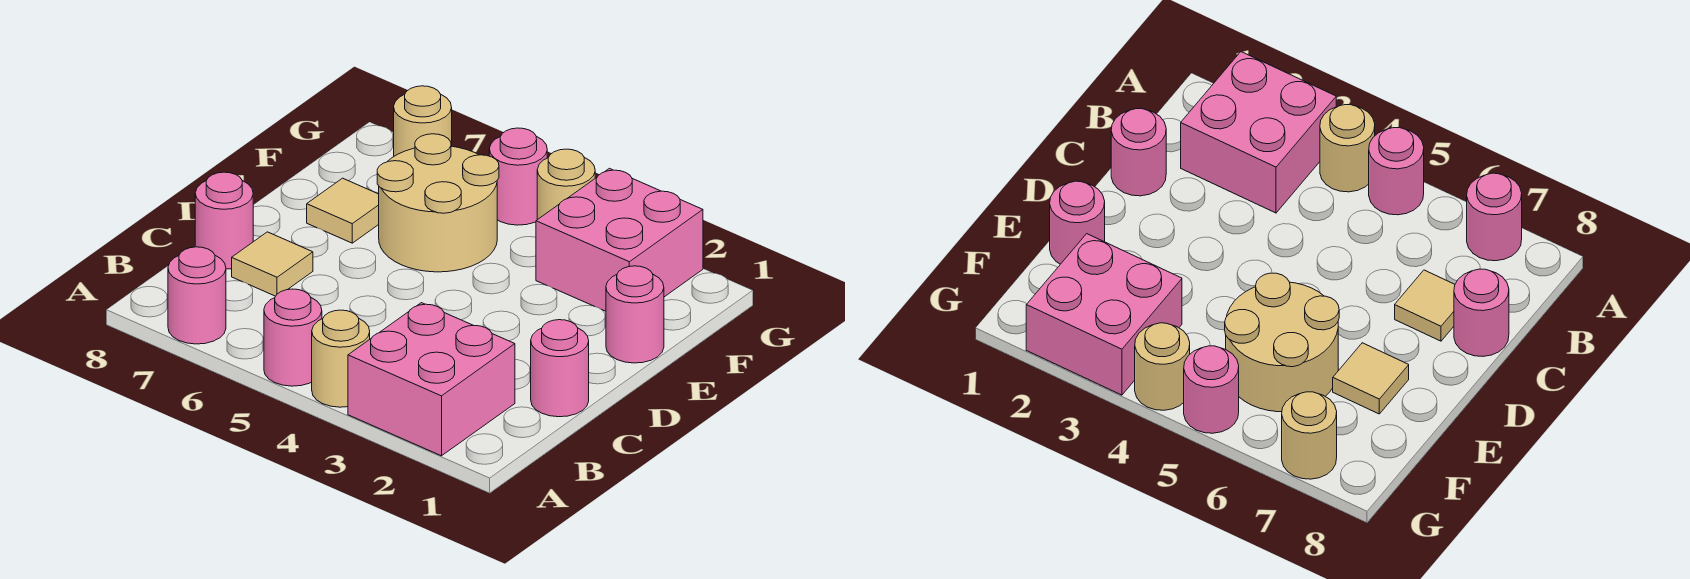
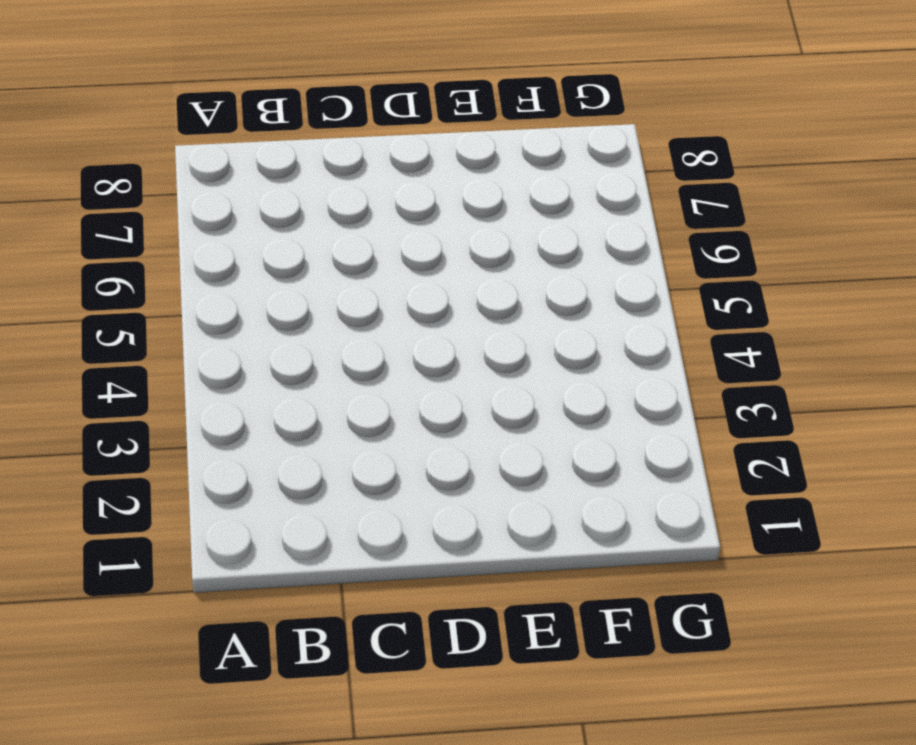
none -> pink brick A2:B3 level 1
none -> tan round brick A4 level 1
none -> pink round brick A5 level 1

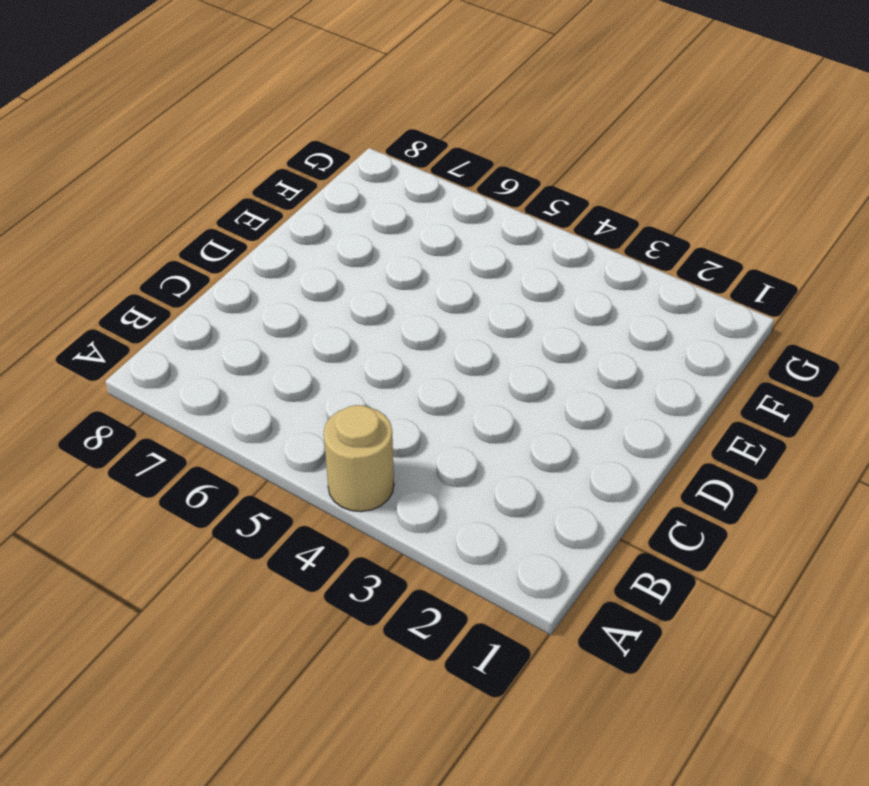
none -> pink brick A2:B3 level 1
none -> pink round brick A5 level 1
none -> pink round brick A7 level 1

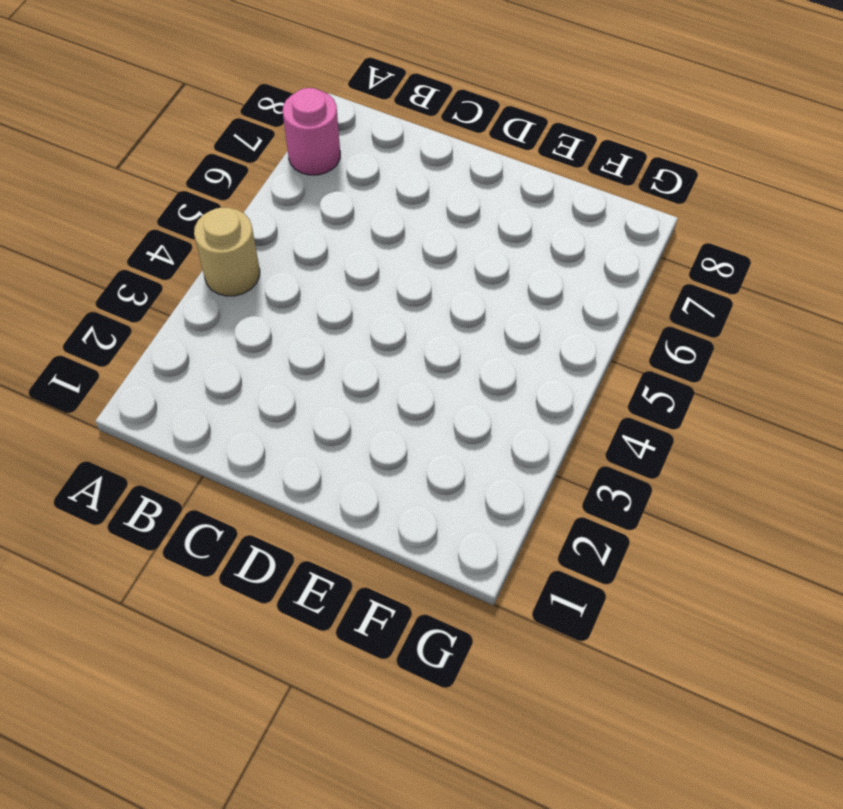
none -> pink brick A2:B3 level 1
none -> pink round brick A5 level 1
none -> pink round brick C1 level 1

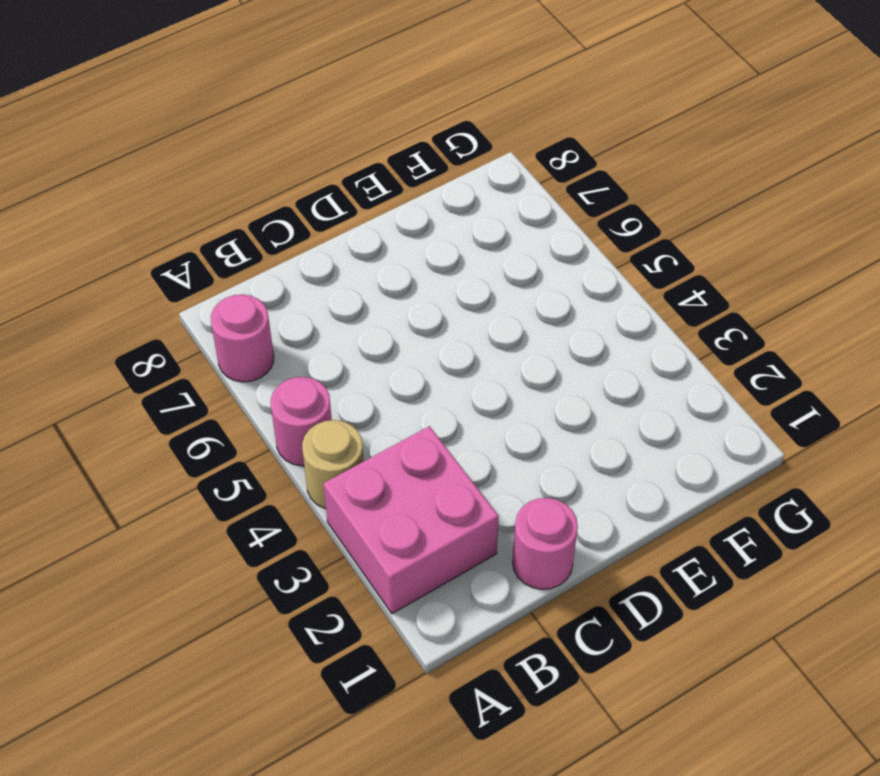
none -> tan tile C7 level 1
none -> pink round brick C8 level 1
none -> pink round brick E1 level 1

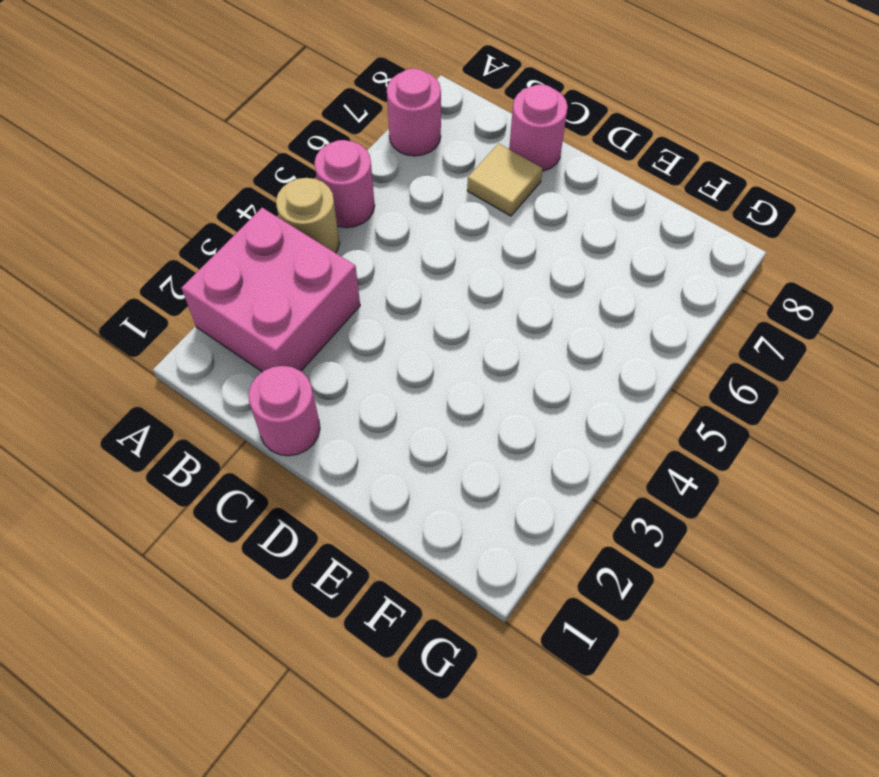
none -> pink round brick E1 level 1
none -> tan round brick E5:F6 level 1
none -> tan tile E7 level 1

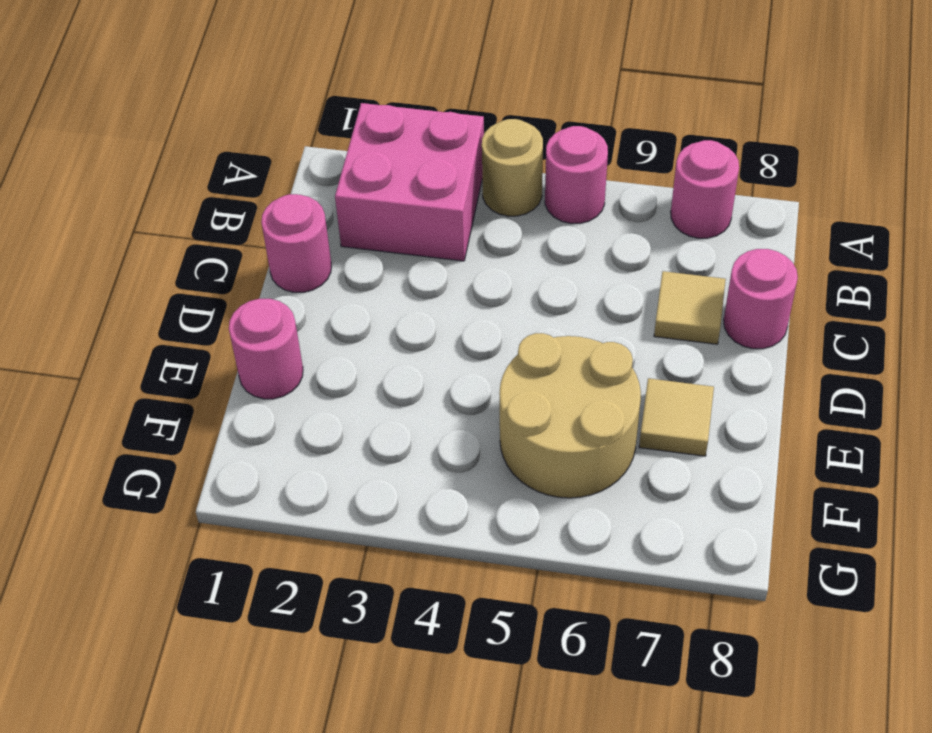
none -> pink brick F2:G3 level 1
none -> tan round brick G4 level 1
none -> pink round brick G5 level 1

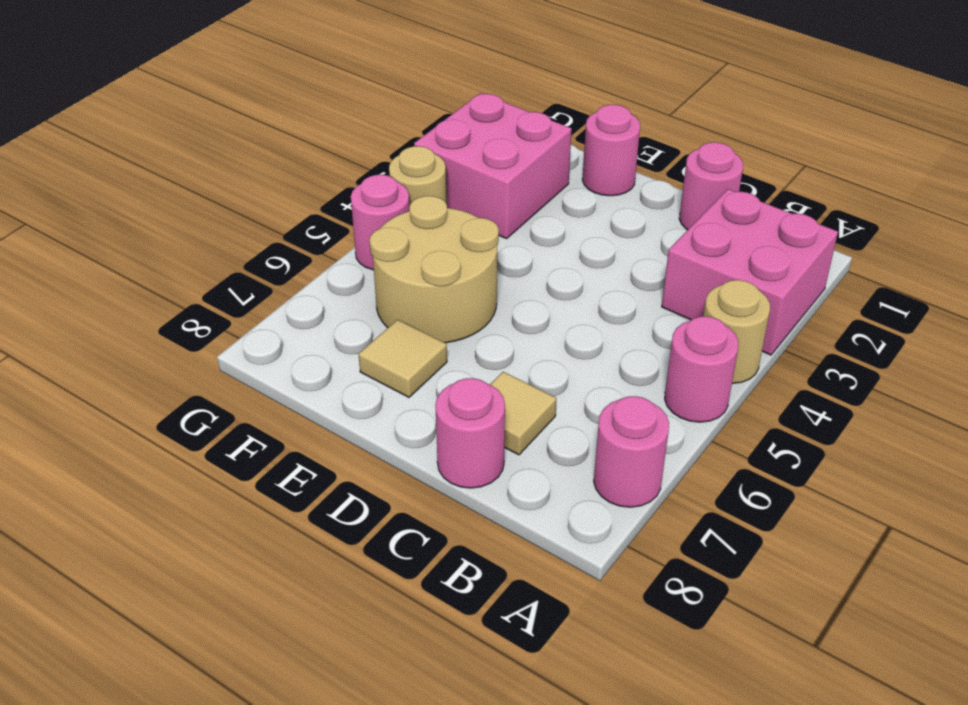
none -> tan round brick G7 level 1

